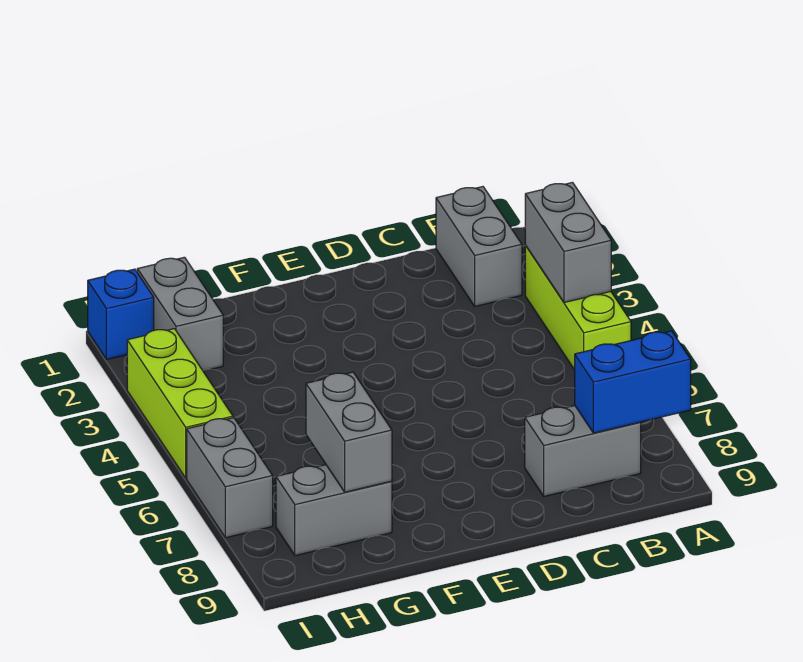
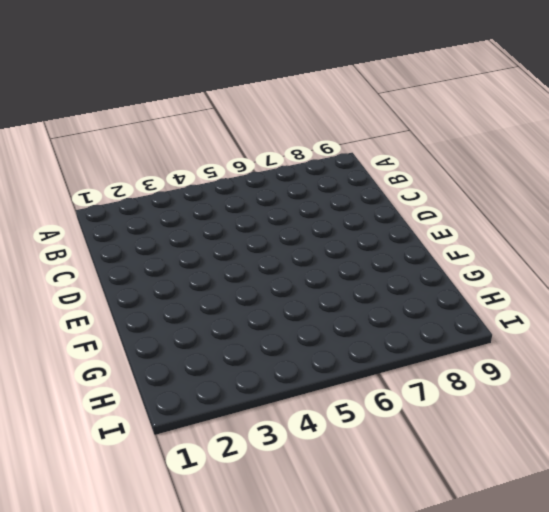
none -> lime brick A3:A5 level 1
none -> grey brick B1:B2 level 1

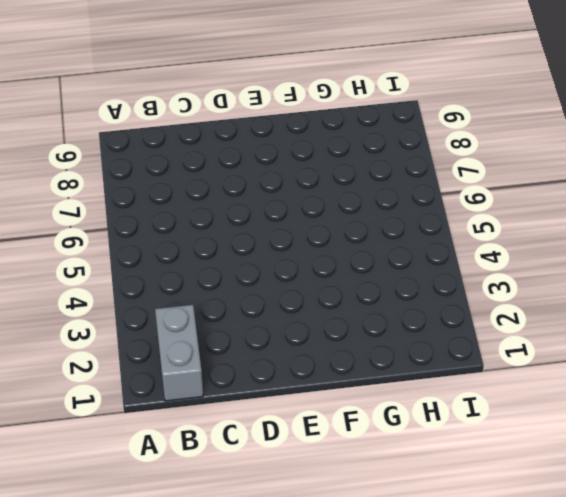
none -> lime brick A3:A5 level 1
none -> grey brick B8:C8 level 1

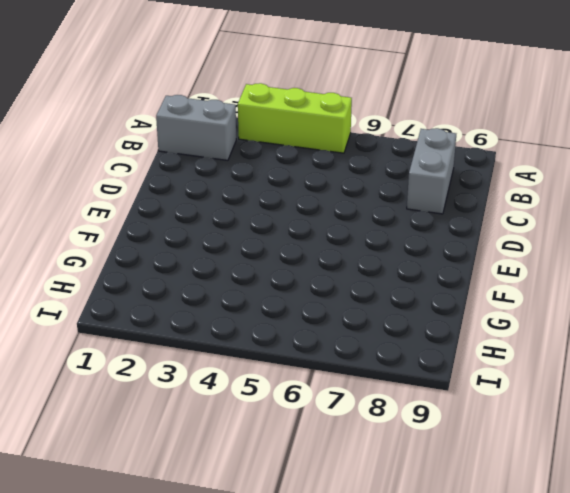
none -> grey brick G8:H8 level 1
none -> grey brick H1:H2 level 1

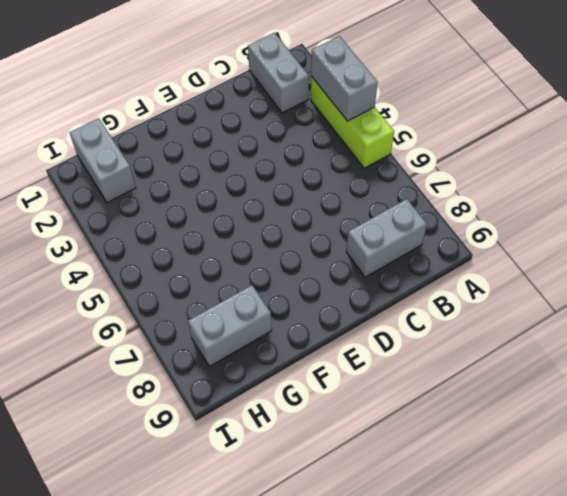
none -> blue brick I1 level 1
none -> lime brick I3:I5 level 1

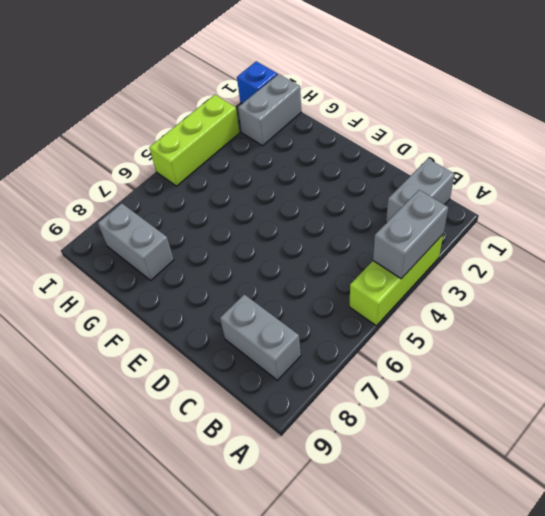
none -> grey brick I6:I7 level 1
none -> blue brick A8:B8 level 2

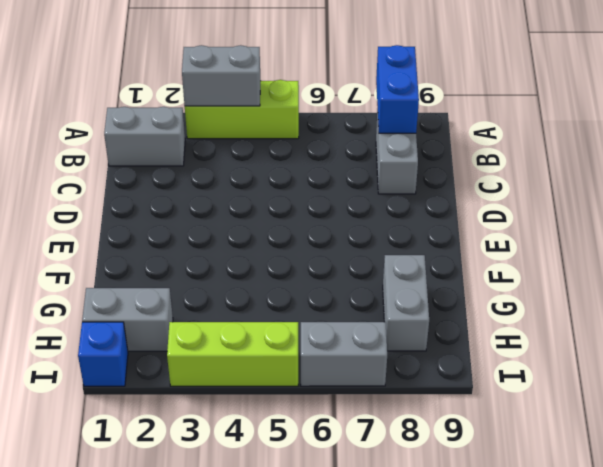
none -> grey brick G7:G8 level 2

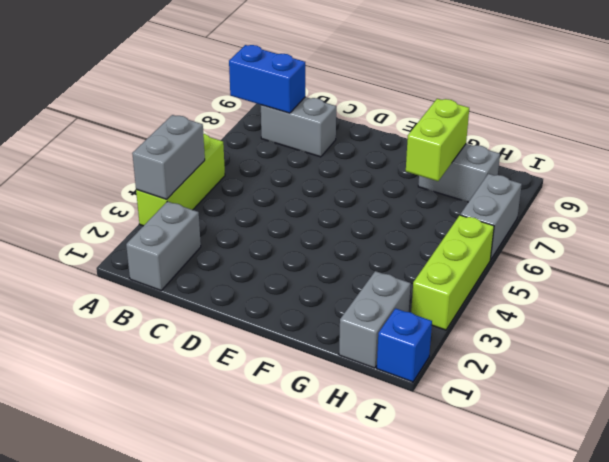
lime brick G7:G8 level 2 -> grey brick G7:G8 level 2

